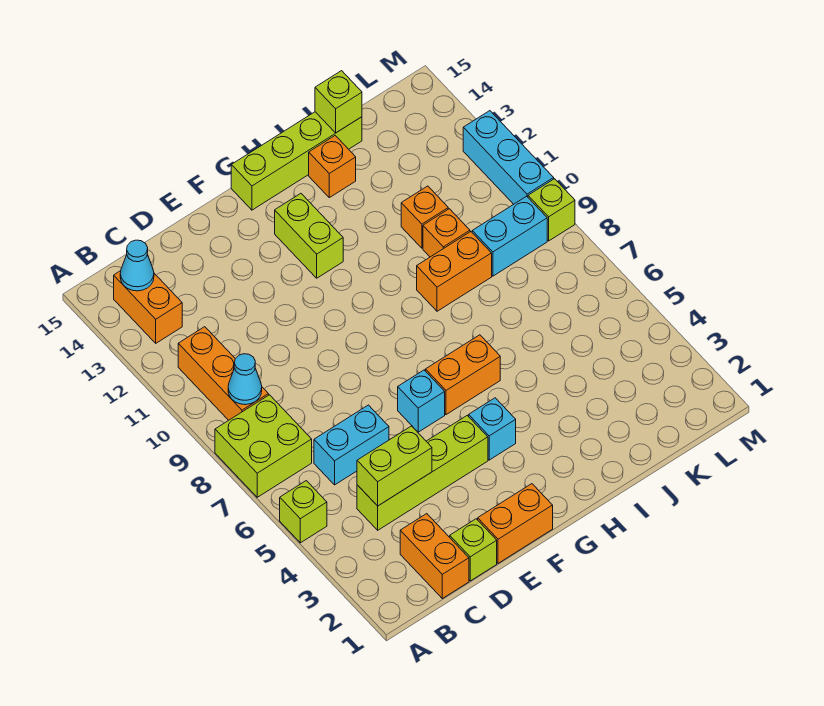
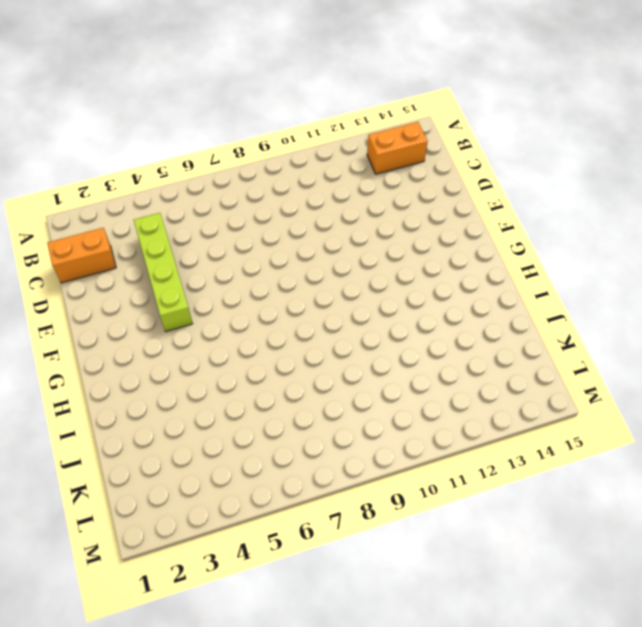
none -> lime brick A5 level 1
none -> lime brick A7:B8 level 1
none -> orange brick B9:B11 level 1

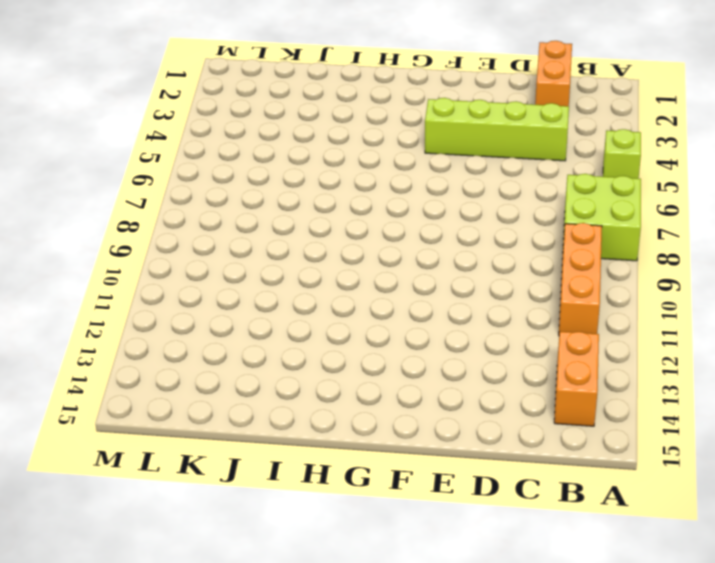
none -> cyan brick C6:D6 level 1
none -> lime brick D1 level 1
none -> orange brick E1:F1 level 1

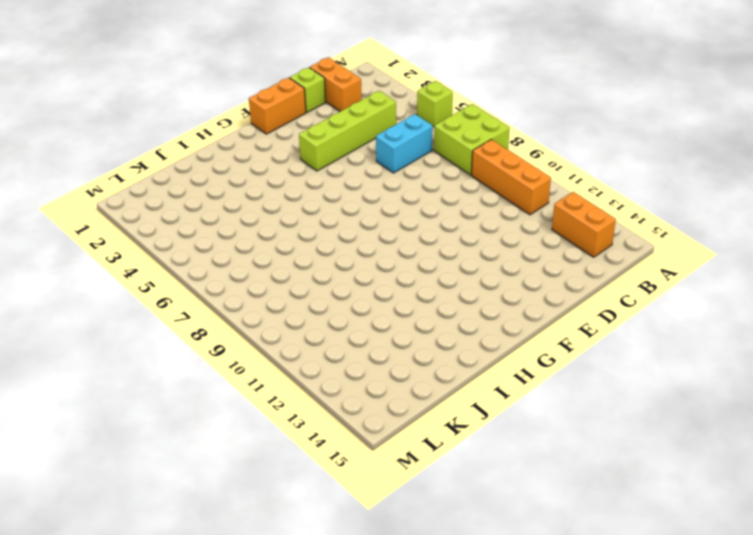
none -> cyan brick F6 level 1
none -> cyan brick G4 level 1
none -> orange brick G6:H6 level 1

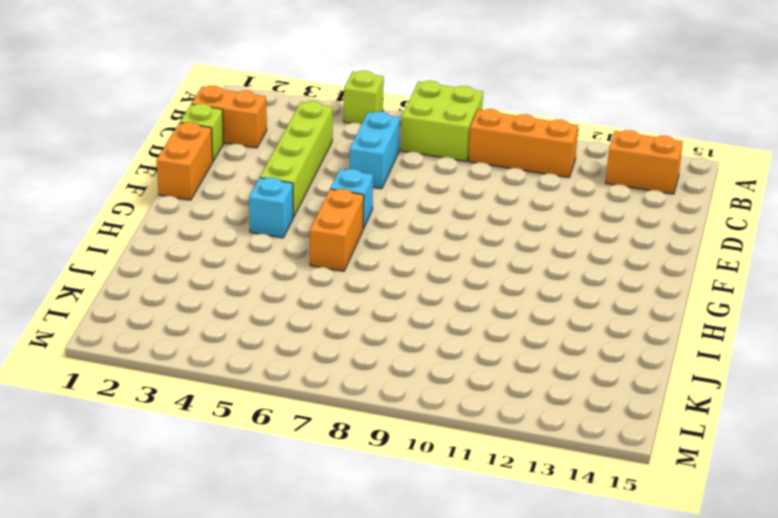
none -> lime brick G12:G13 level 1
none -> lime brick G15:J15 level 1
none -> orange brick I9:J9 level 1

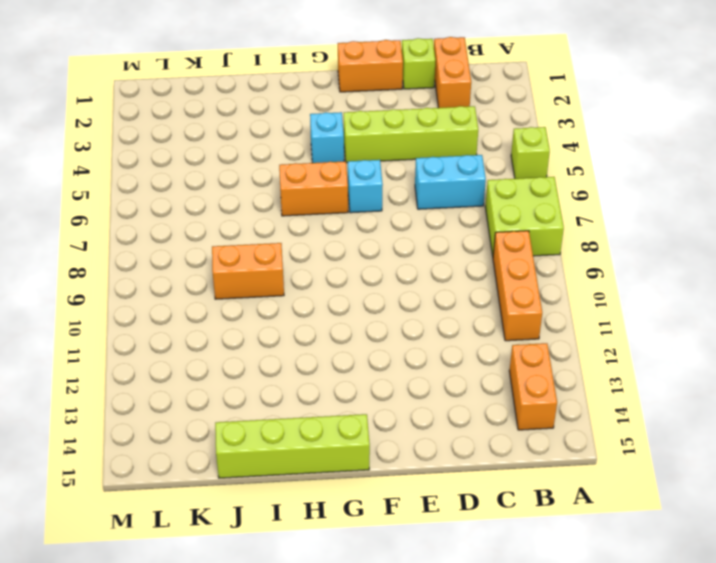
none -> lime brick G12:G13 level 1
none -> orange brick I14 level 1
none -> orange brick J10 level 1

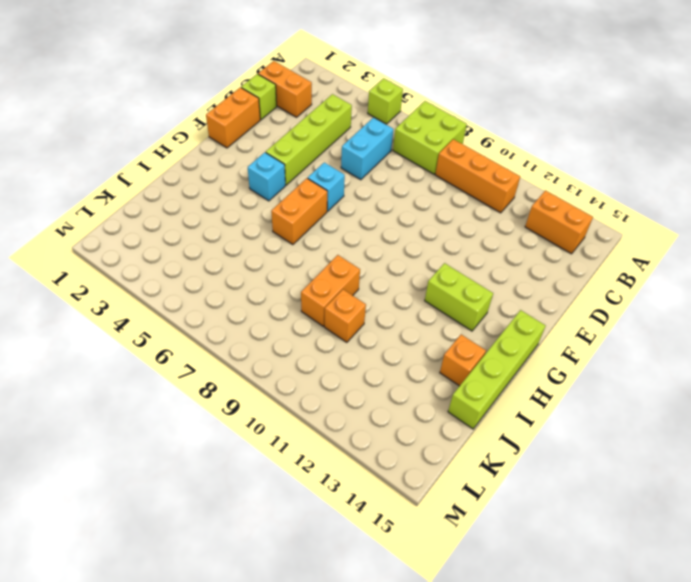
none -> orange brick J11 level 1
none -> cyan brick K9:L9 level 1
none -> lime brick M9 level 1

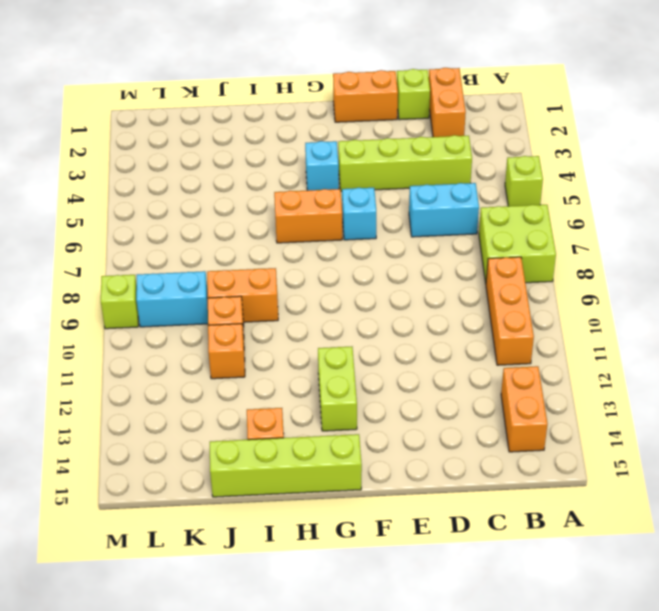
none -> cyan brick M10:M12 level 1
none -> cyan cone B9 level 2
none -> cyan cone B14 level 2

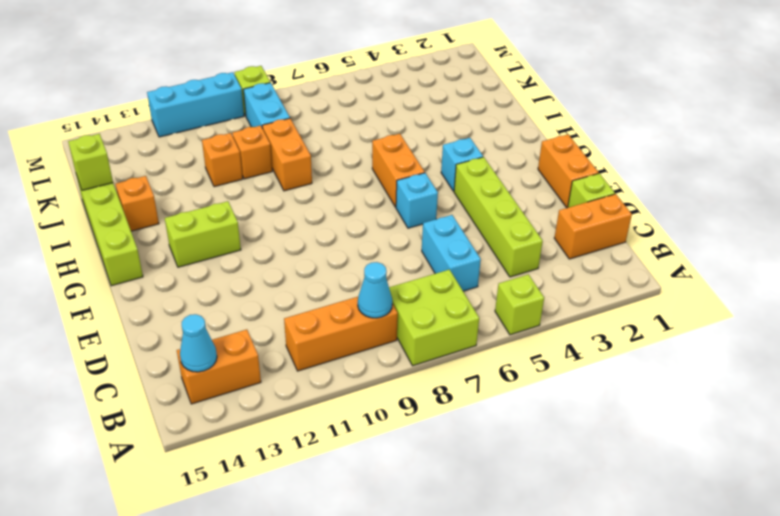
none -> lime brick C4:D4 level 2

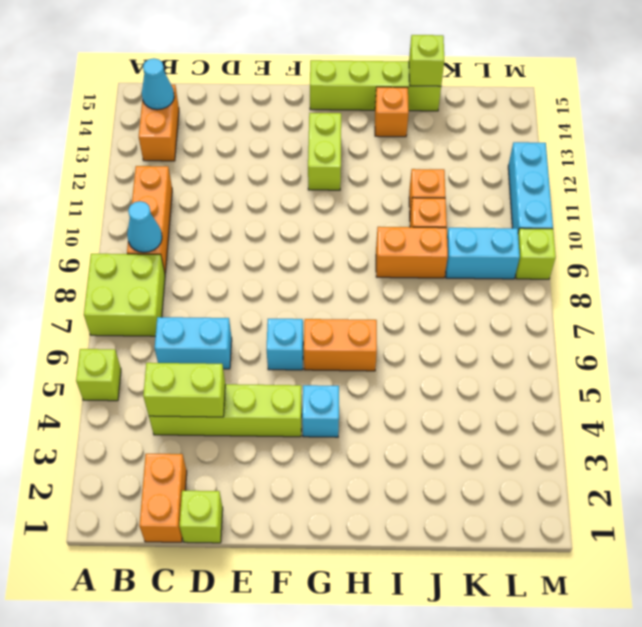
none -> orange brick E1:F1 level 1

